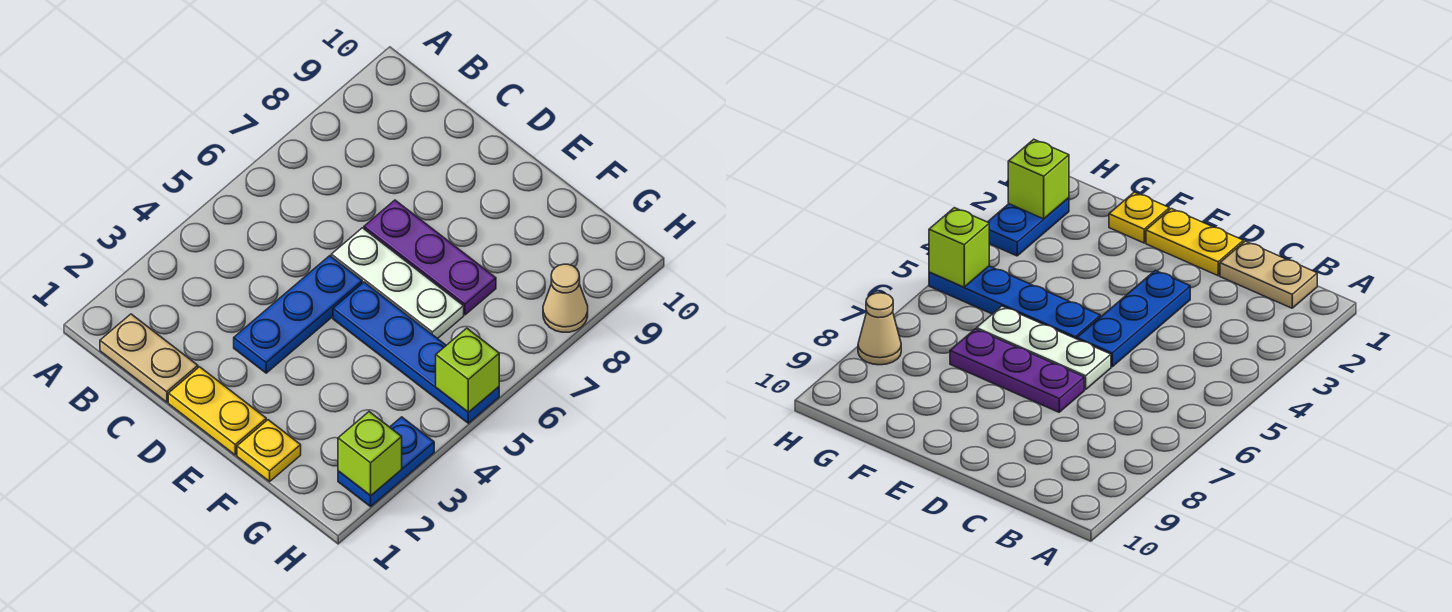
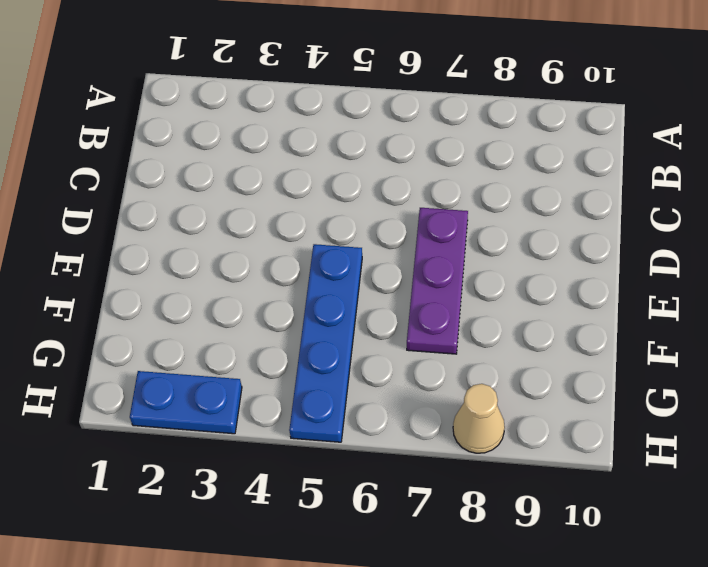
none -> tan plate B1:C1 level 1
none -> yellow plate D1:E1 level 1

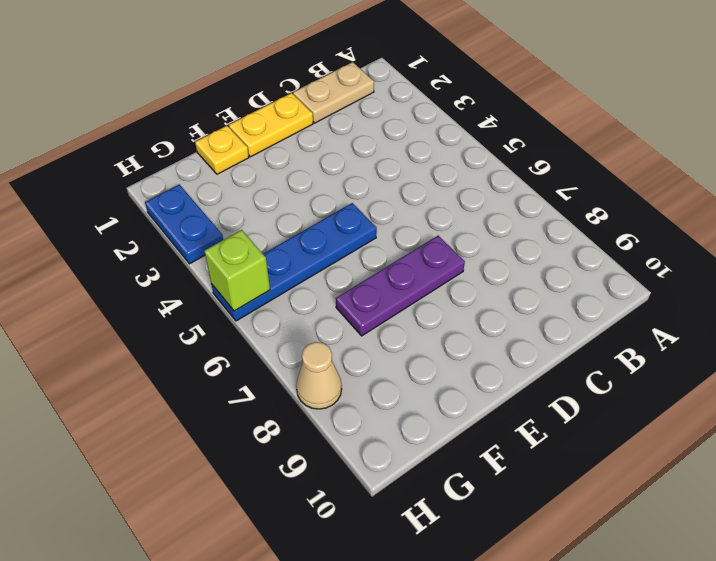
none -> blue plate D3:D5 level 1
none -> white plate D6:F6 level 1

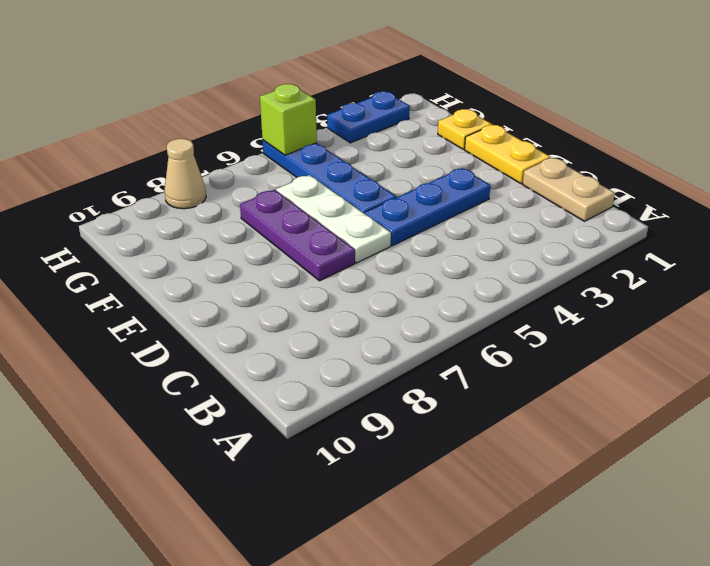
none -> lime brick H2 level 2

